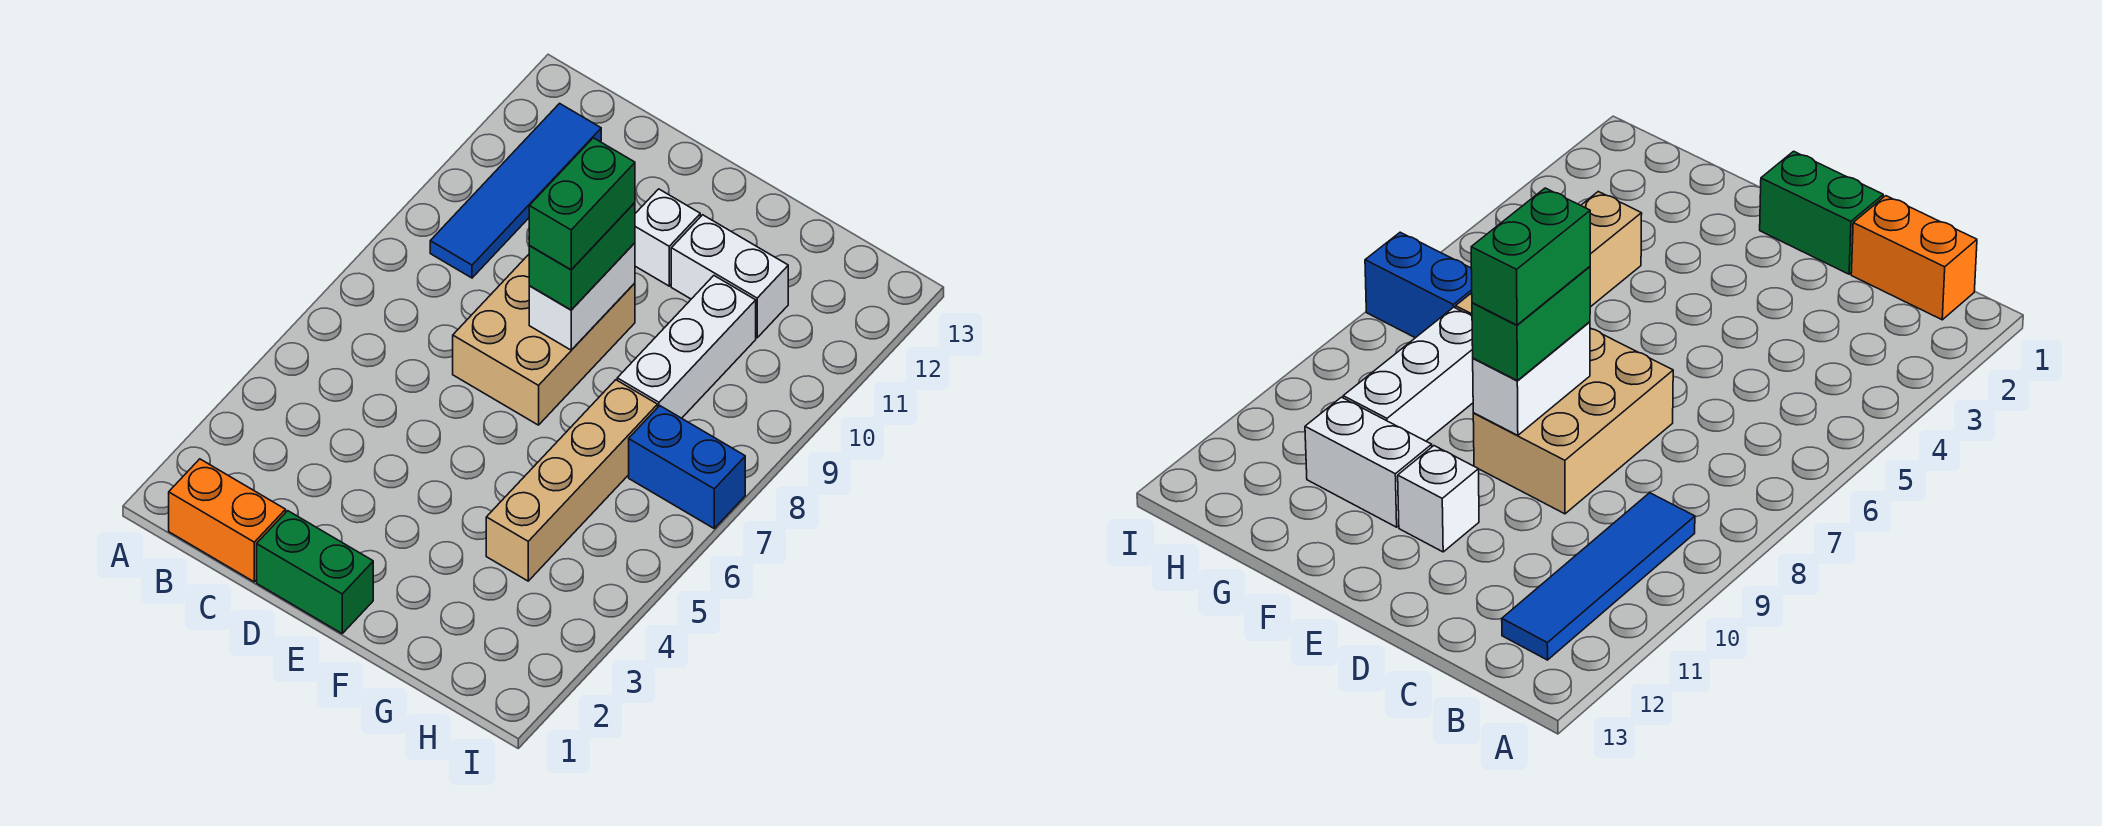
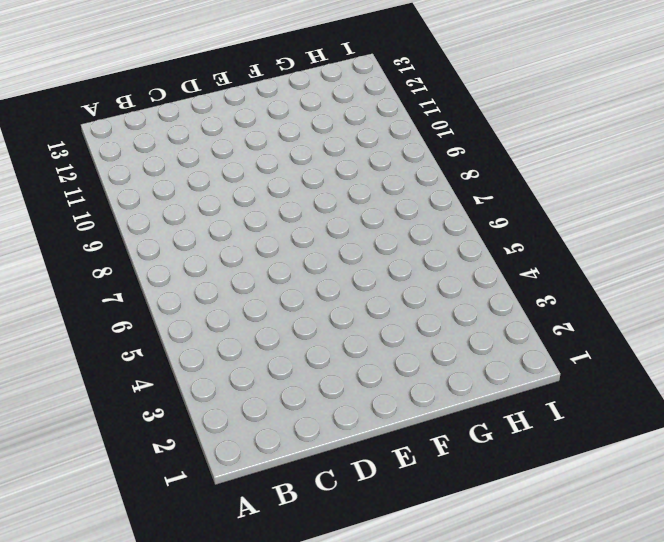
none -> orange brick B1:C1 level 1
none -> blue tile B9:B12 level 1
none -> green brick D1:E1 level 1

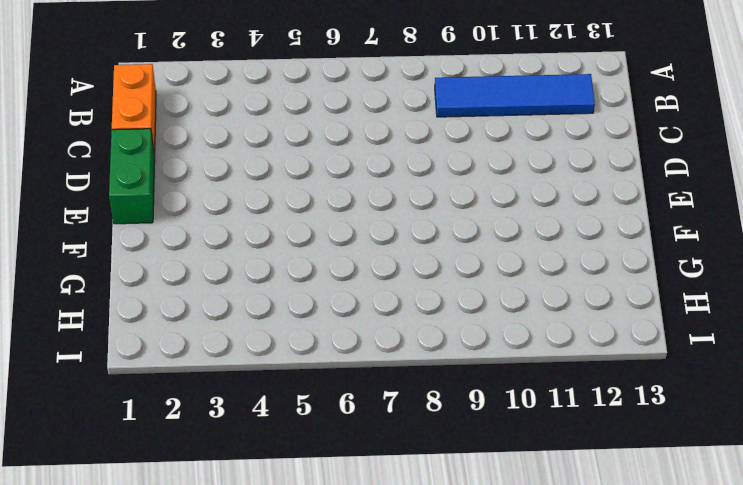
none -> tan brick D7:E9 level 1
none -> white brick E11 level 1
none -> white brick F11:G11 level 1

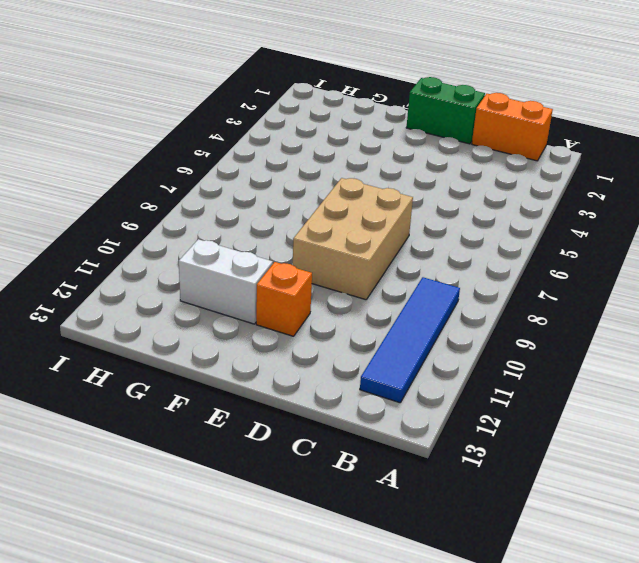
orange brick E11 level 1 -> white brick E11 level 1
none -> tan brick G4:G7 level 1
none -> white brick G8:G10 level 1
none -> blue brick H7:I7 level 1

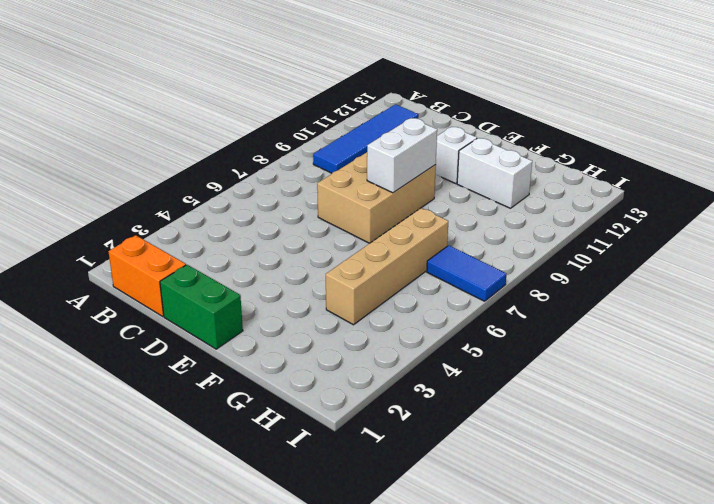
blue tile H7:I7 level 1 -> blue brick H7:I7 level 1
none -> white brick G8:G10 level 1
none -> green brick E8:E9 level 3
none -> green brick E8:E9 level 4

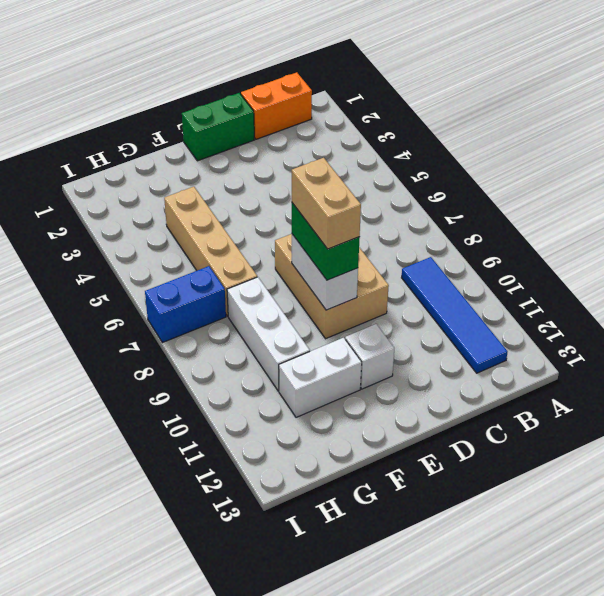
tan brick E8:E9 level 4 -> green brick E8:E9 level 4

